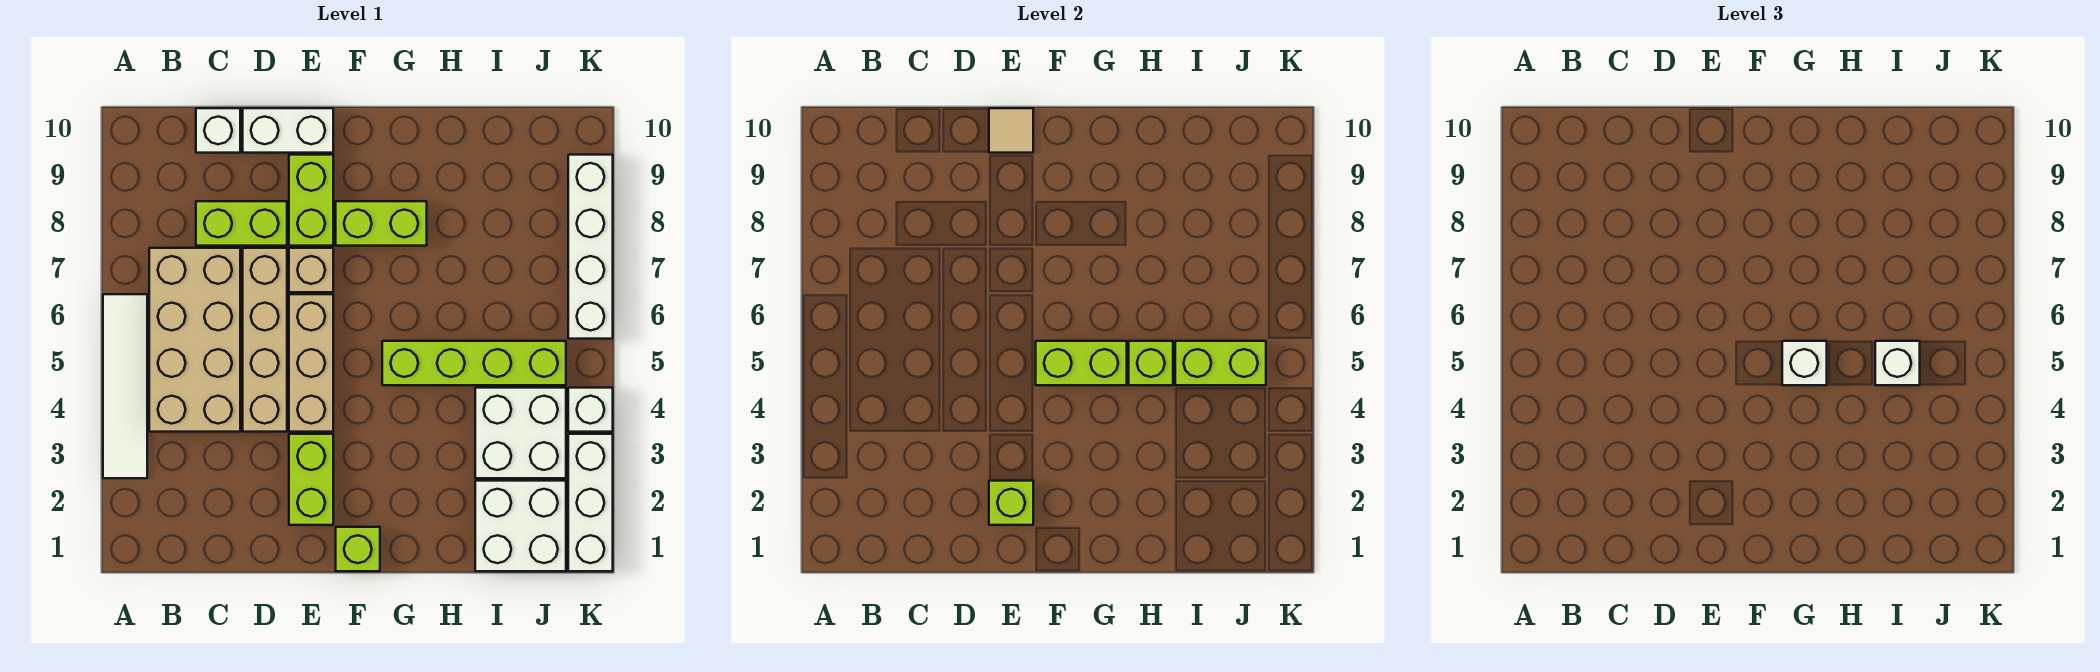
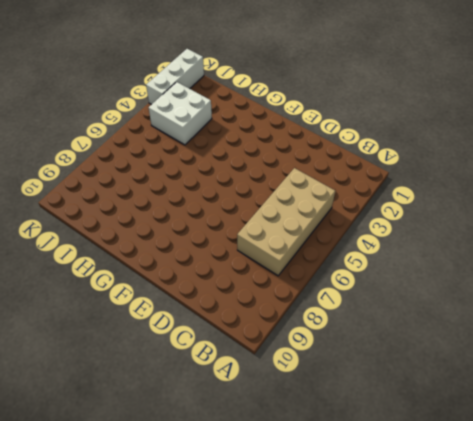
none -> white tile A3:A6 level 1
none -> lime brick C8:D8 level 1
none -> white brick C10 level 1

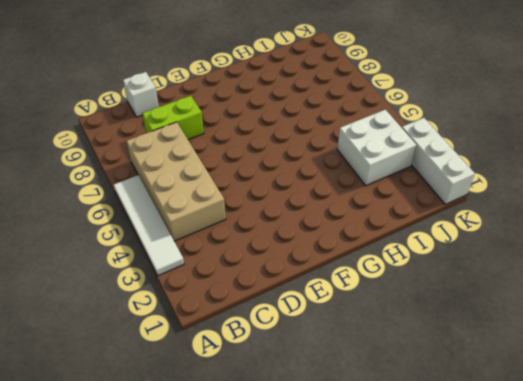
none -> tan brick D4:D7 level 1
none -> white brick D10:E10 level 1
none -> lime brick E2:E3 level 1

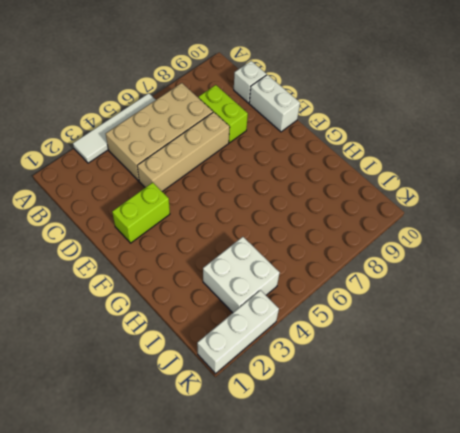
none -> tan brick E4:E6 level 1
none -> tan brick E7 level 1
none -> lime brick E8:E9 level 1

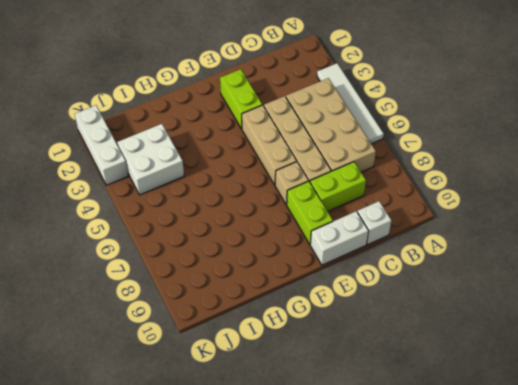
none -> lime brick F1 level 1
none -> lime brick F8:G8 level 1
none -> lime brick G5:J5 level 1

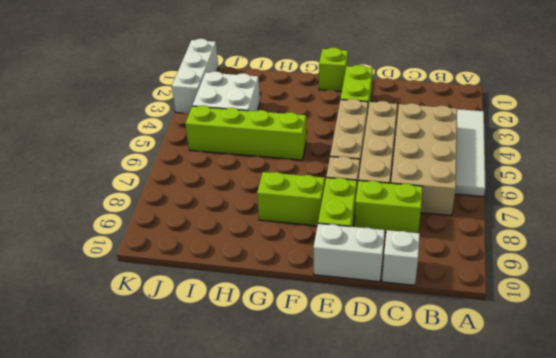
none -> white brick I1:J2 level 1
none -> white brick K4 level 1
none -> white brick K6:K9 level 1

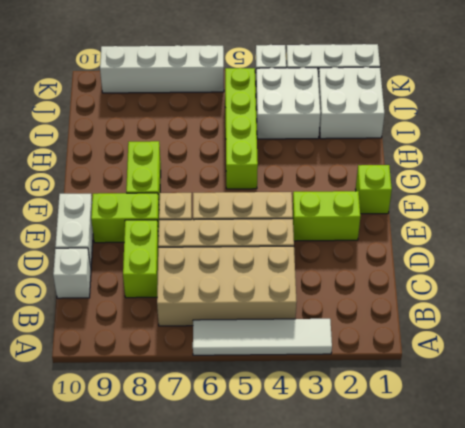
none -> lime brick E2 level 2
none -> tan tile E10 level 2
none -> lime brick F5:G5 level 2

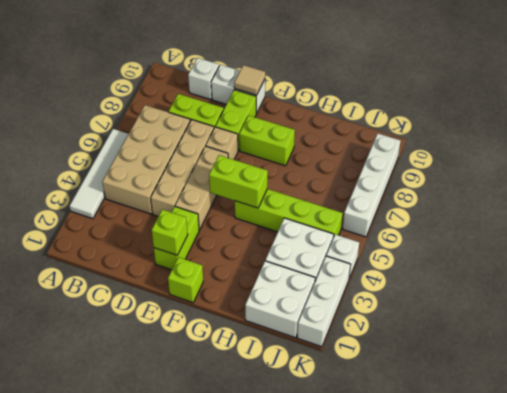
none -> lime brick H5 level 2
none -> lime brick I5:J5 level 2
none -> white brick G5 level 3

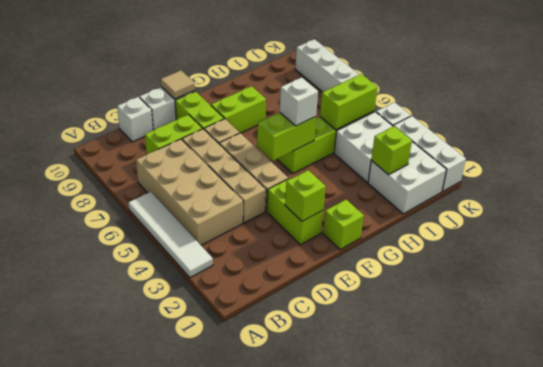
lime brick I2 level 2 -> lime brick H5 level 2
none -> white brick I5 level 3

